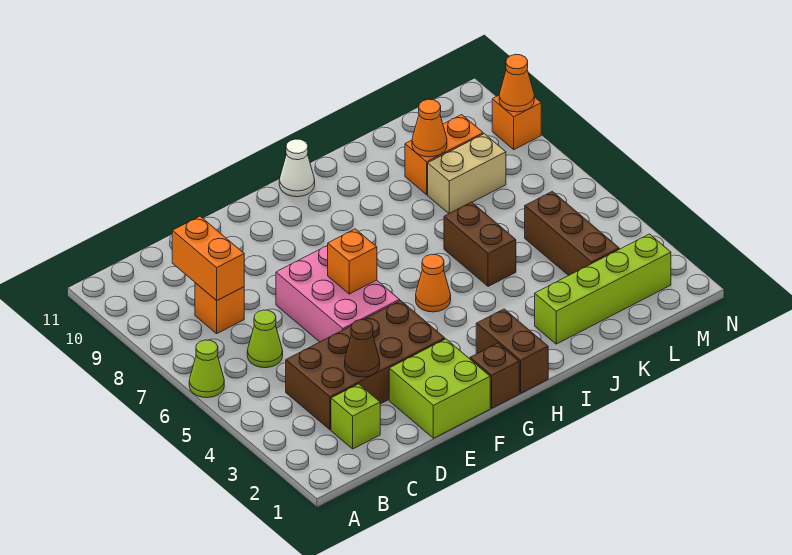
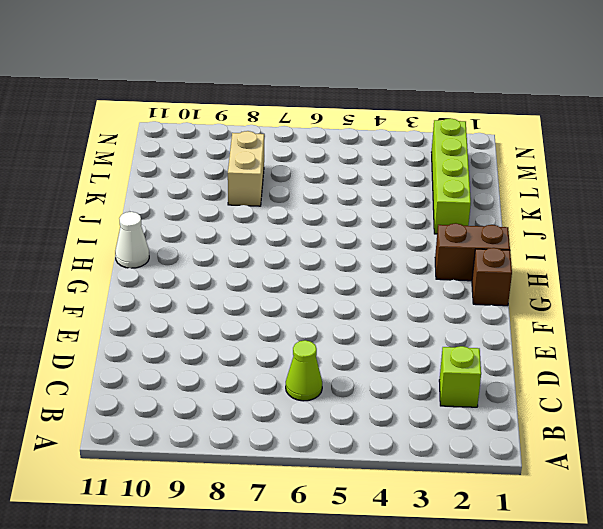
none -> lime cone A6 level 1
none -> brown brick C3:F4 level 1
none -> orange brick C8 level 1

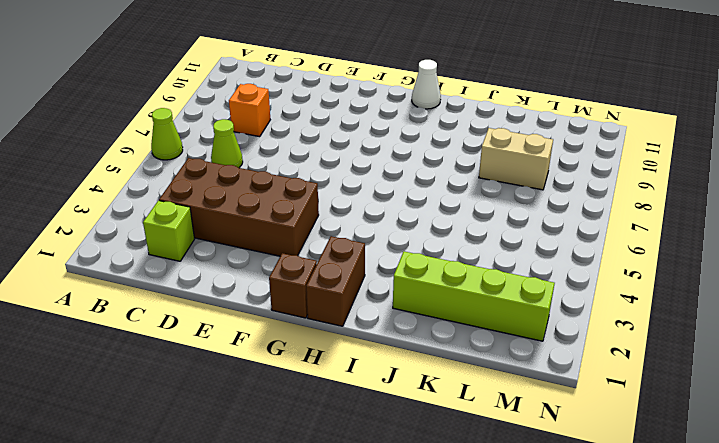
none -> lime brick E1:F2 level 1
none -> pink brick E5:F7 level 1
none -> orange cone H5 level 1

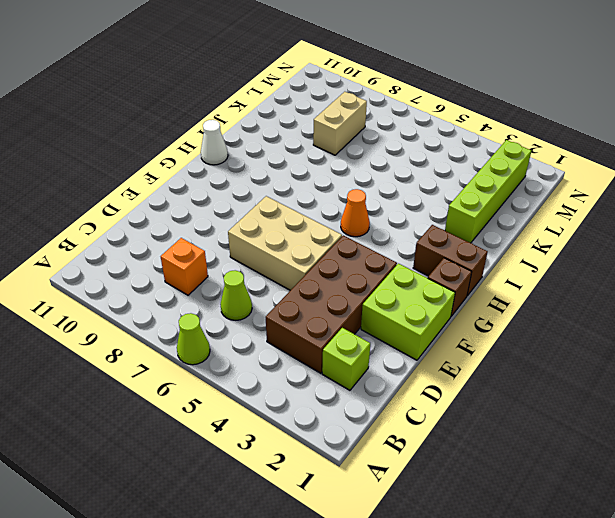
tan brick E5:F7 level 1 -> pink brick E5:F7 level 1
none -> brown brick J5:J6 level 1
none -> orange brick K9:L9 level 1
none -> brown brick L3:L5 level 1

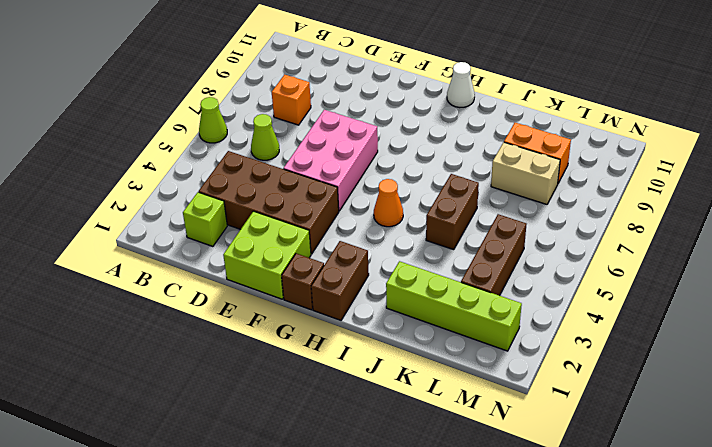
none -> orange brick N9 level 1
none -> orange brick C8:C9 level 2
none -> brown cone D3 level 2

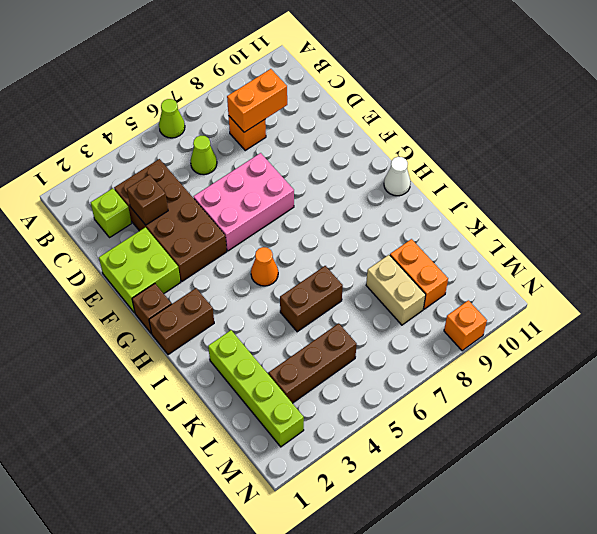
brown brick D3 level 2 -> brown cone D3 level 2
none -> orange brick F6 level 2
none -> orange cone K9 level 2
none -> orange cone N9 level 2

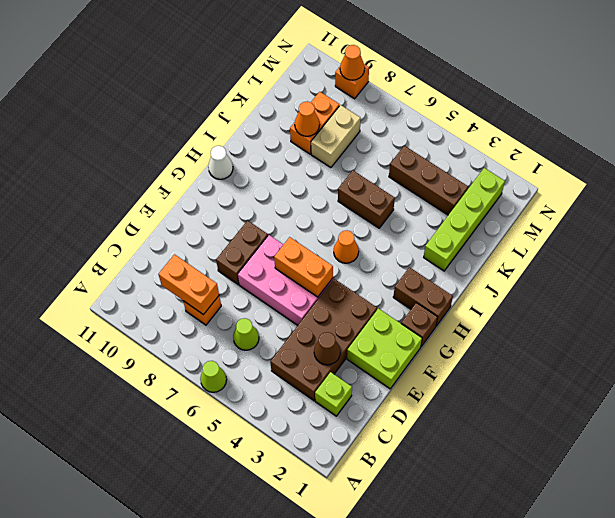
brown brick E8:F8 level 1 -> none
orange brick F5:F6 level 2 -> orange brick F6 level 2

